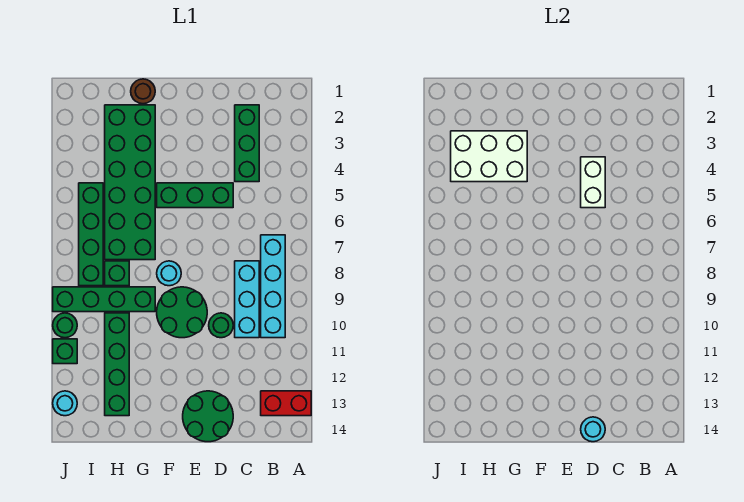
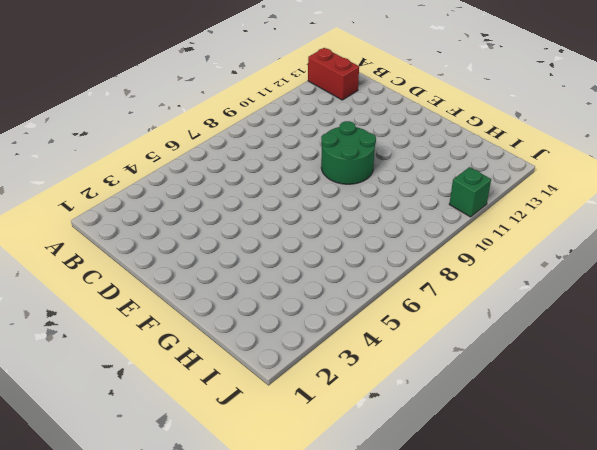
none -> cyan brick B7:B10 level 1
none -> green brick C2:C4 level 1
none -> cyan brick C8:C10 level 1

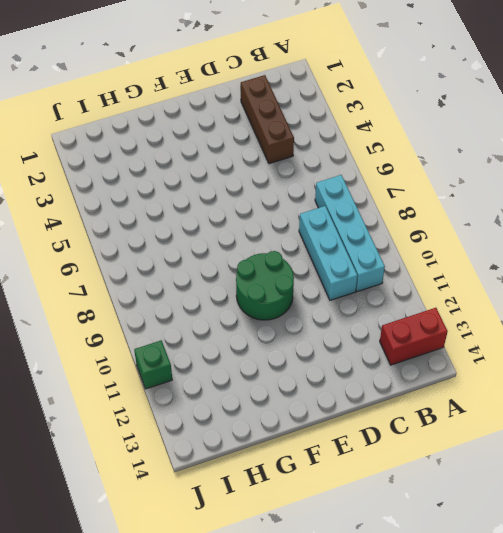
brown brick C2:C4 level 1 -> green brick C2:C4 level 1
none -> green brick D5:F5 level 1
none -> green round brick D10 level 1
none -> green round brick D13:E14 level 1

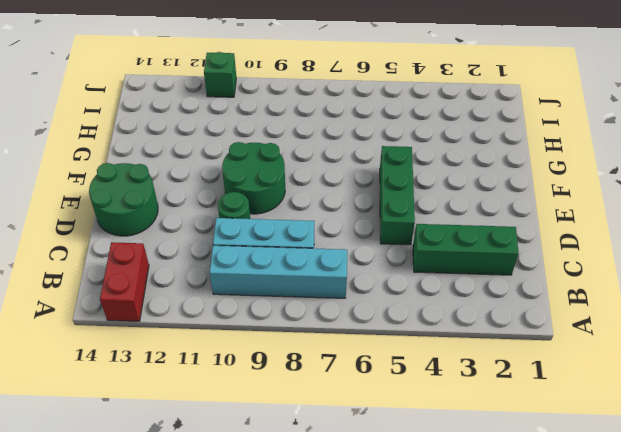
none -> cyan round brick F8 level 1
none -> brown round brick G1 level 1
none -> green brick G2:H7 level 1

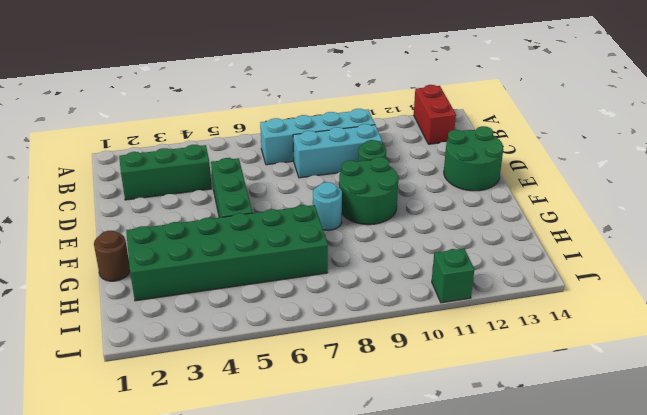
none -> green brick G9:J9 level 1
none -> green brick H8 level 1
none -> green brick H10:H13 level 1

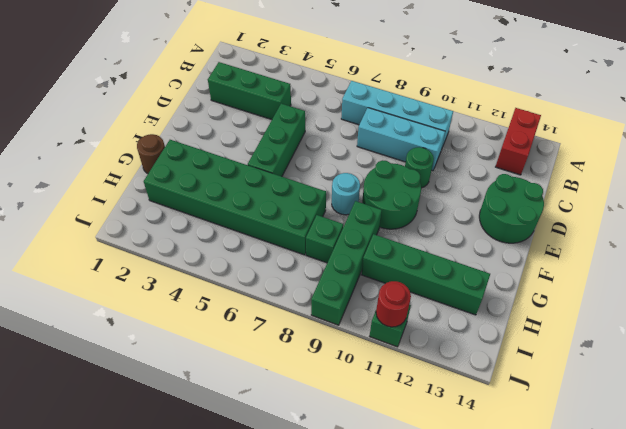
red round brick J11 level 2 -> none
none -> green brick I5:I8 level 1
none -> green round brick J10 level 1
none -> cyan round brick J13 level 1

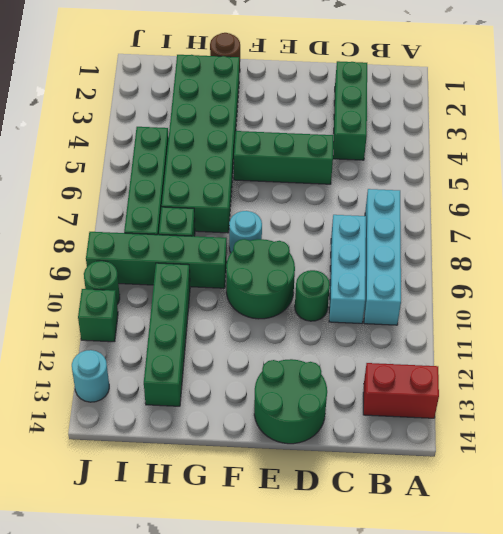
none -> white brick D4:D5 level 2
none -> cyan round brick D14 level 2
none -> white brick G3:I4 level 2

